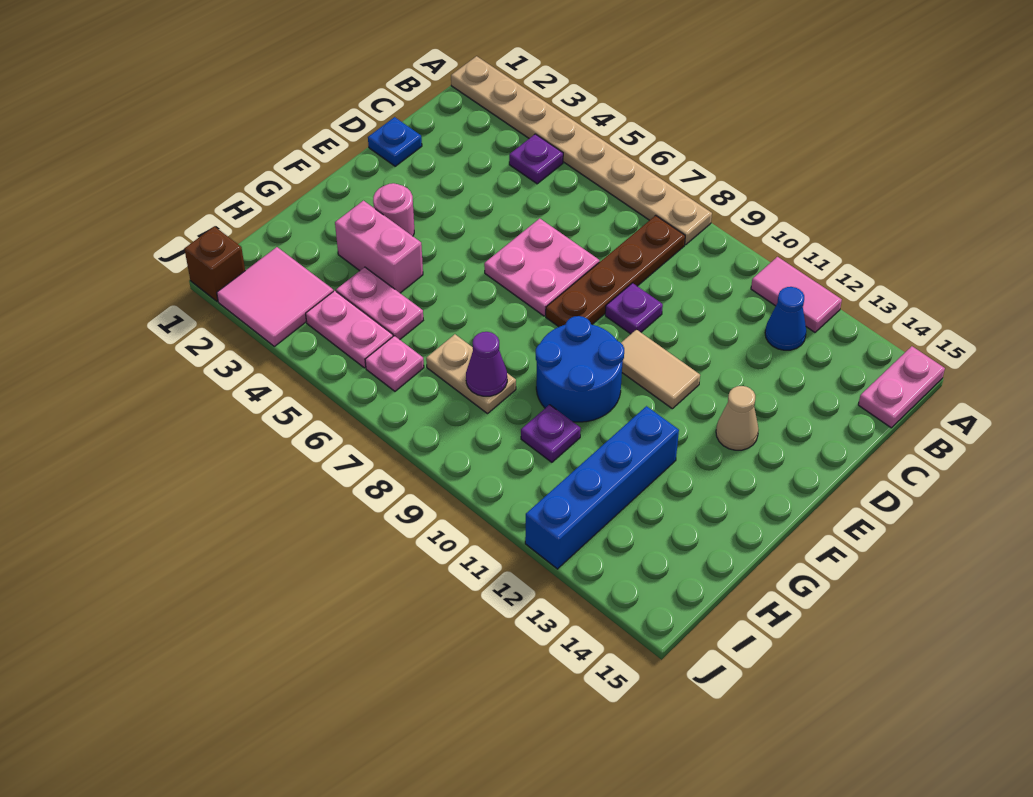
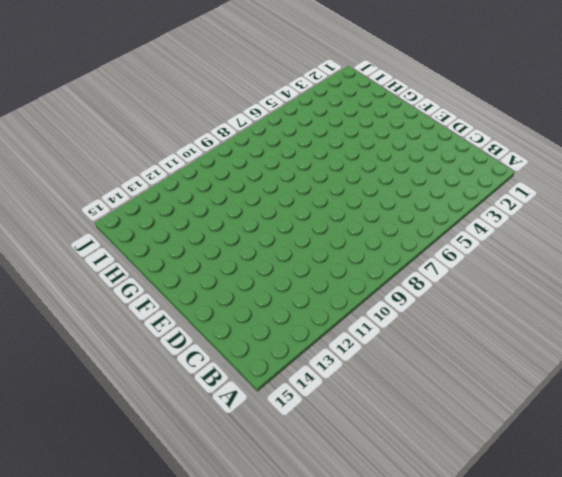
none -> tan plate A1:A8 level 1
none -> pink tile A11:A12 level 1
none -> pink plate A15:B15 level 1

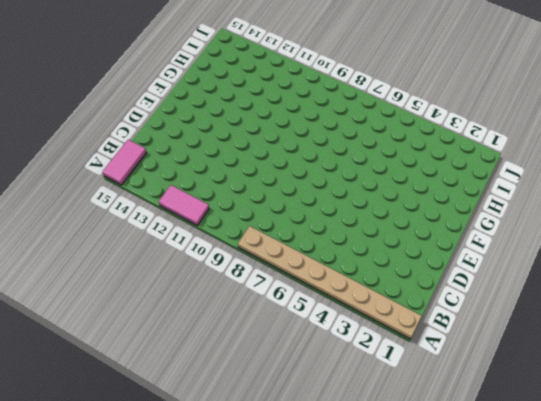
pink tile A15:B15 level 1 -> pink plate A15:B15 level 1
none -> purple plate B4 level 1
none -> brown plate B8:E8 level 1
none -> blue cone B12 level 1

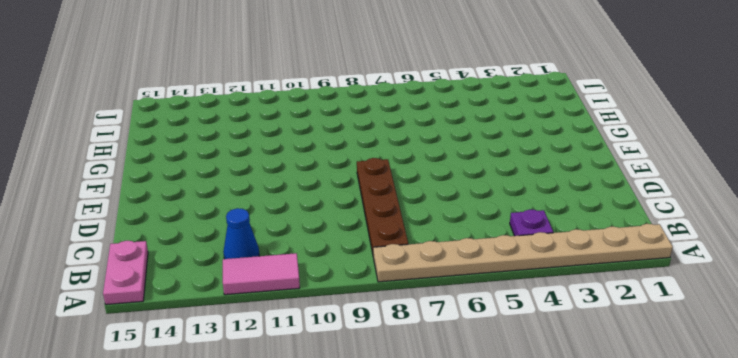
none -> blue plate D1 level 1
none -> pink plate D6:E7 level 1
none -> purple plate D9 level 1

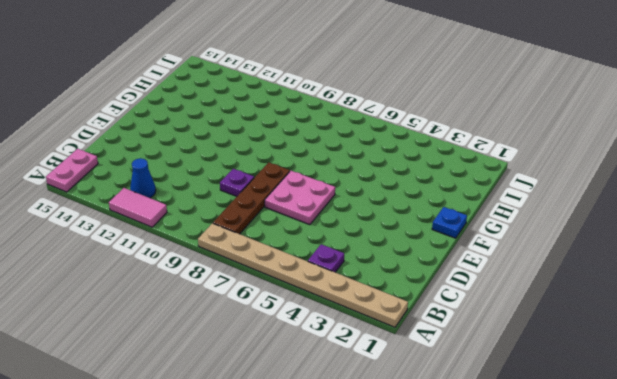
blue plate F1 level 1 -> blue plate D1 level 1
none -> tan tile E10:E11 level 1
none -> tan cone E13 level 1
none -> pink round brick F3 level 1

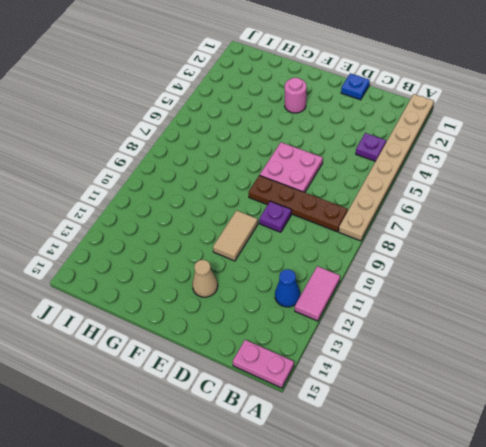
none -> blue round brick F9:G10 level 1
none -> pink brick G3:G4 level 1
none -> blue brick G12:J12 level 1

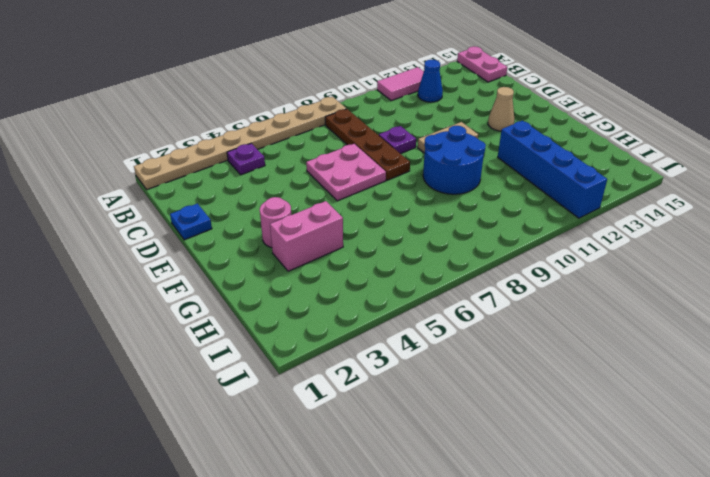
none -> pink plate H4:H5 level 1
none -> tan plate H7:H8 level 1
none -> purple plate H10 level 1

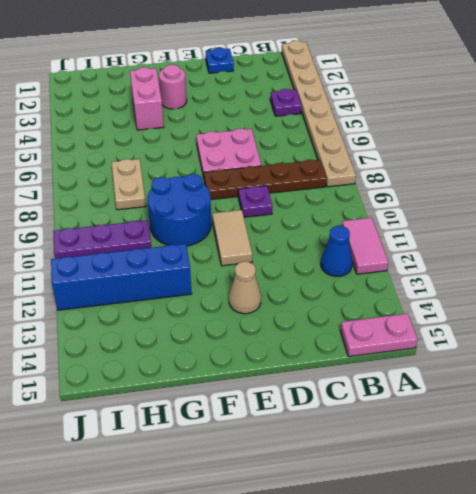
purple plate H10:J10 level 1 -> purple plate H10 level 1
none -> pink plate H4:H5 level 1
none -> pink tile I2:J3 level 1
none -> pink plate I4:I5 level 1

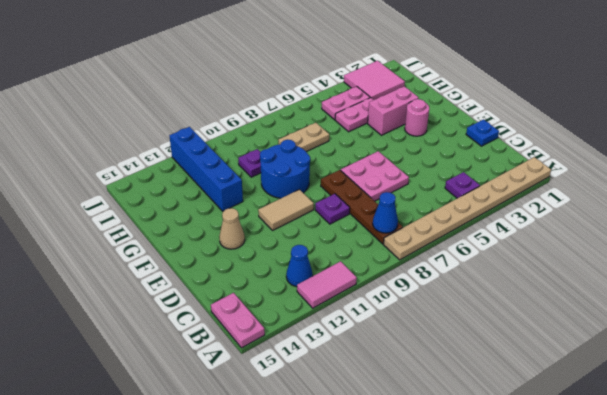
blue cone B8 level 2 -> none
none -> pink plate I6 level 1
none -> brown brick J1 level 1
none -> purple cone H8 level 2

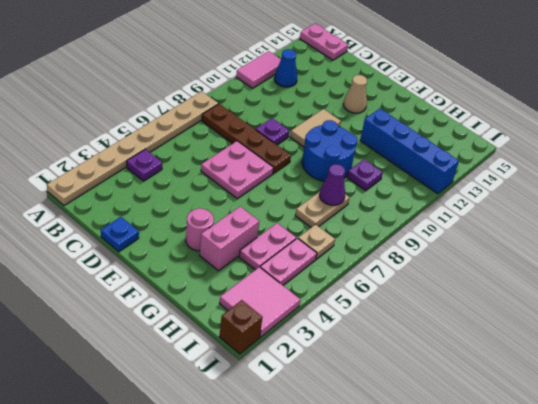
tan plate I6 level 1 -> pink plate I6 level 1

